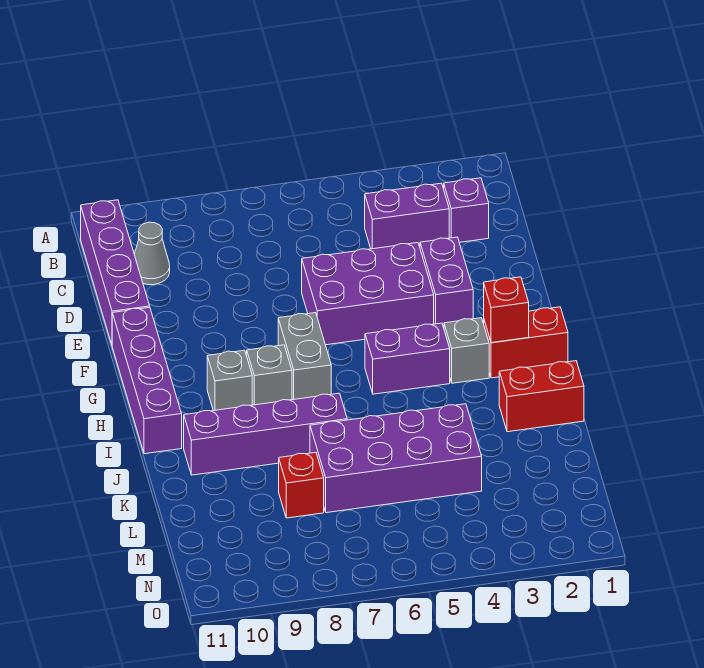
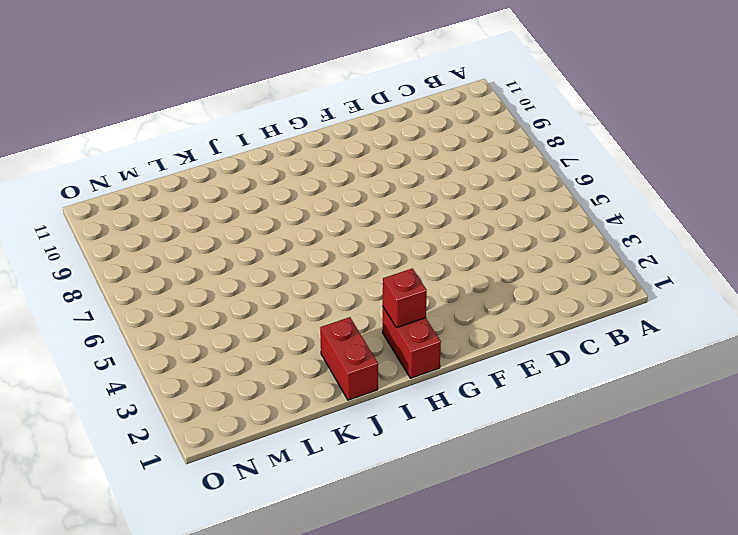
none -> purple brick B11:E11 level 1
none -> purple brick C2 level 1
none -> purple brick C3:C4 level 1

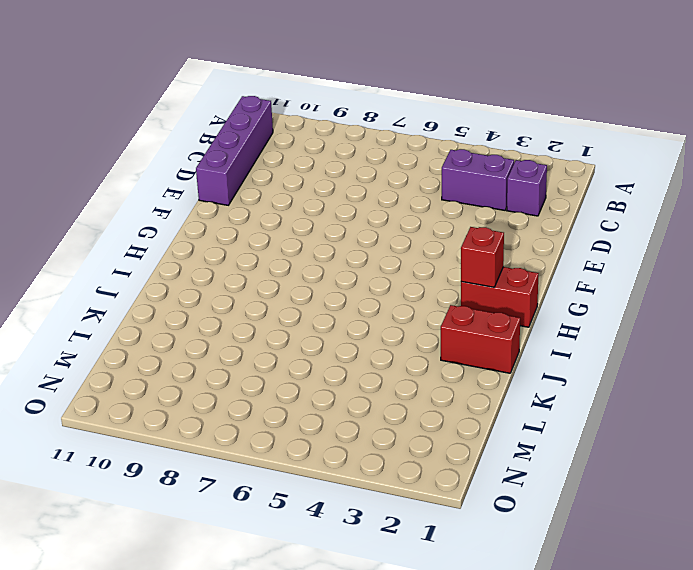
none -> grey cone C10 level 1
none -> purple brick E3:F3 level 1
none -> purple brick E4:F6 level 1

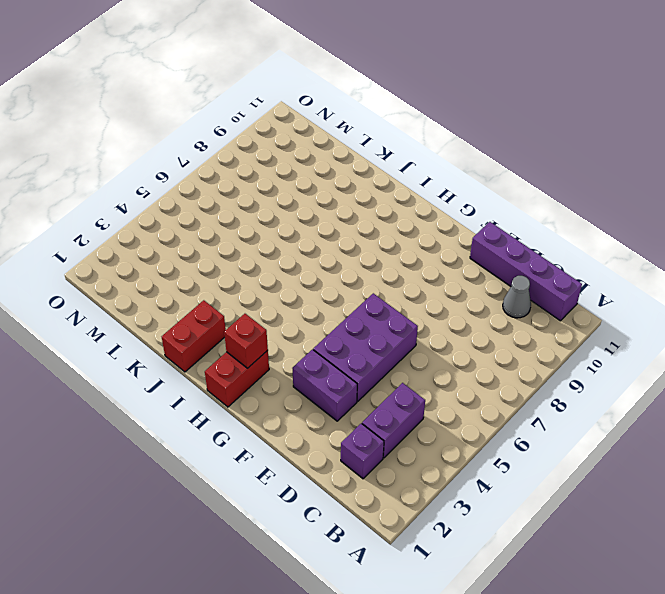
none -> purple brick F11:I11 level 1
none -> grey brick G7:H7 level 1
none -> grey brick H3 level 1

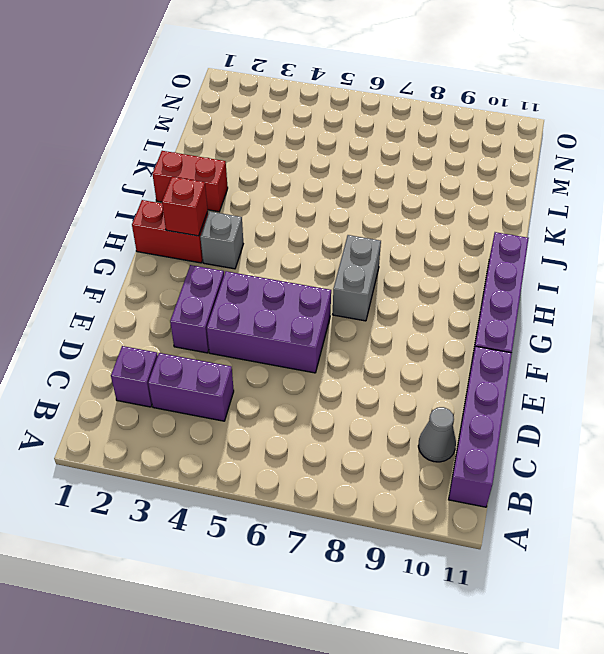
none -> purple brick H4:H5 level 1
none -> grey brick H8 level 1
none -> grey brick H9 level 1

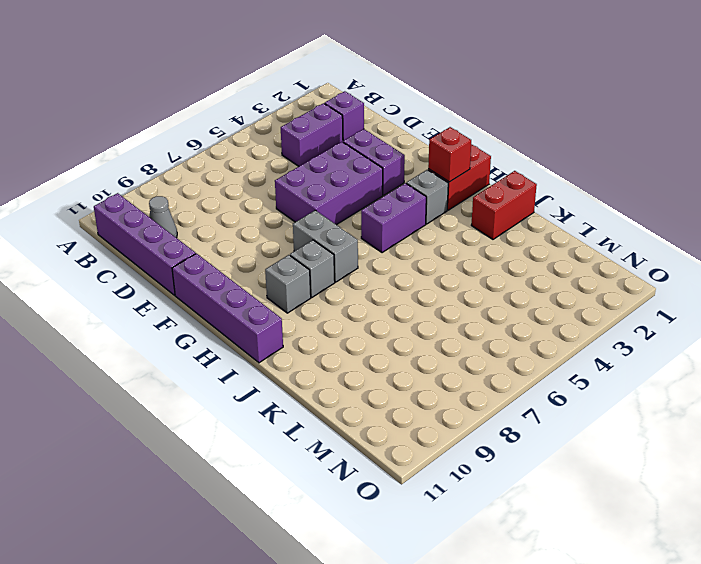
none -> purple brick J7:J10 level 1
none -> purple brick K4:L7 level 1
none -> red brick L8 level 1

